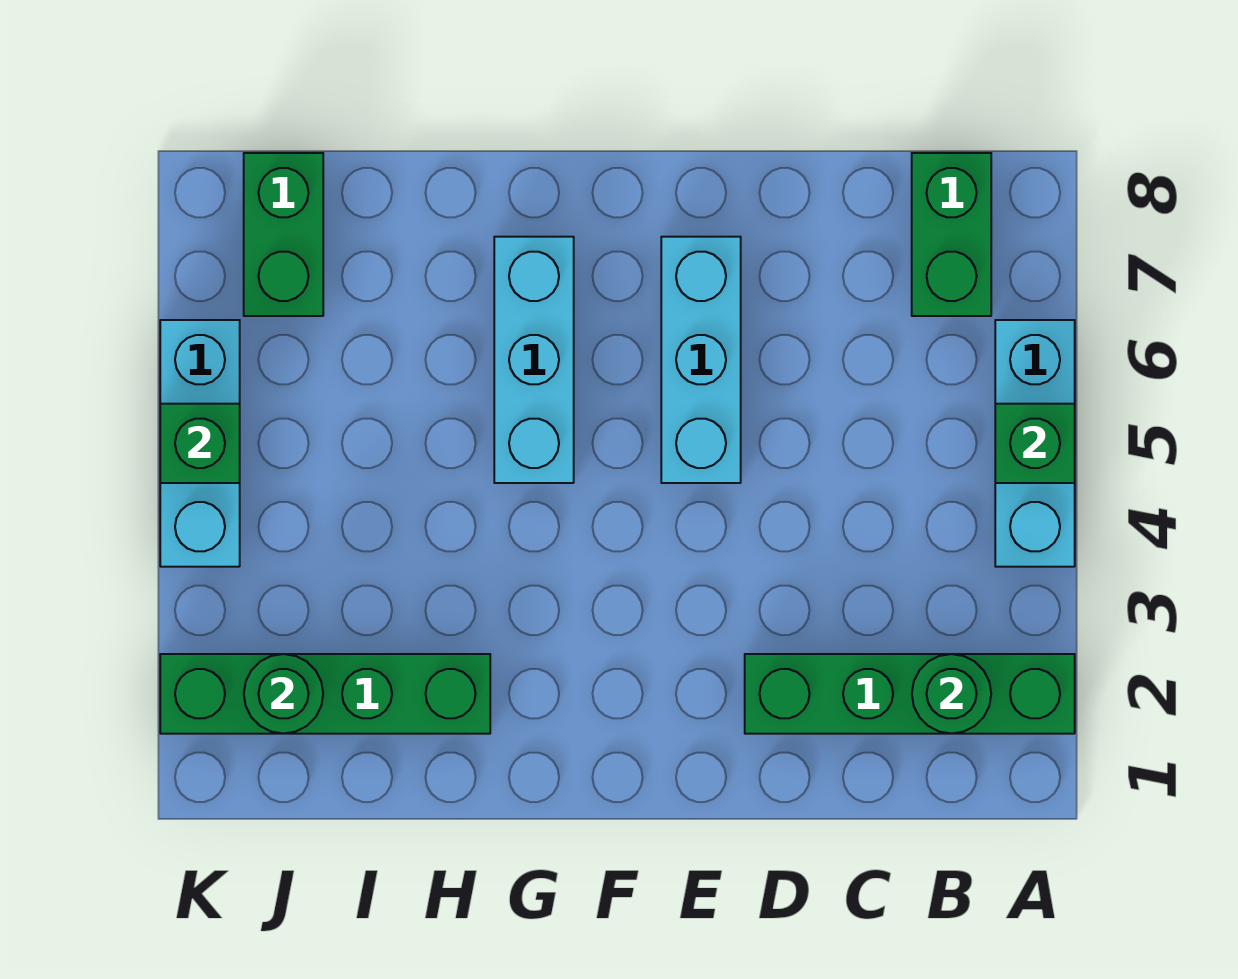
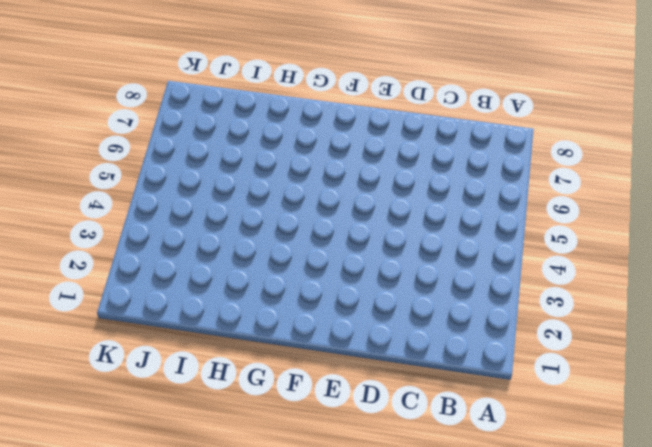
none -> green brick A2:D2 level 1
none -> cyan brick A4:A6 level 1
none -> green brick B7:B8 level 1

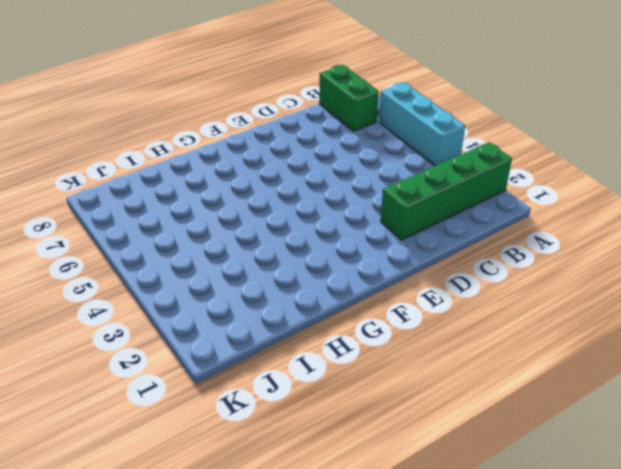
none -> cyan brick E5:E7 level 1
none -> cyan brick G5:G7 level 1
none -> green brick H2:K2 level 1

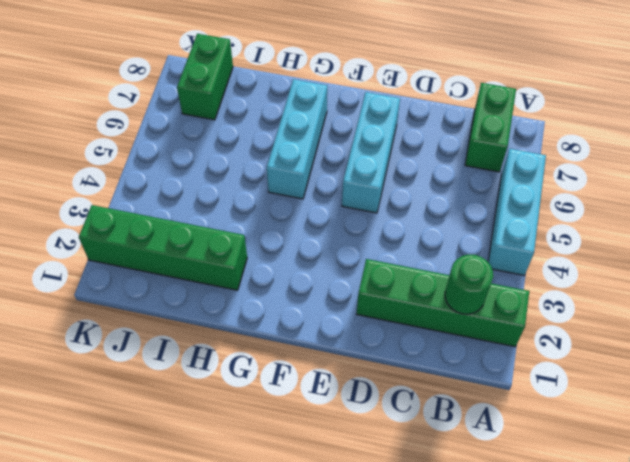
none -> cyan brick K4:K6 level 1
none -> green brick A5 level 2
none -> green round brick J2 level 2

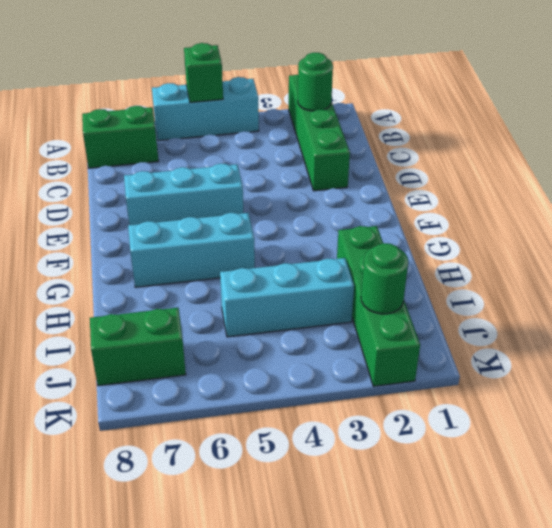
cyan brick I3:I5 level 1 -> cyan brick K4:K6 level 1
none -> green brick K5 level 2

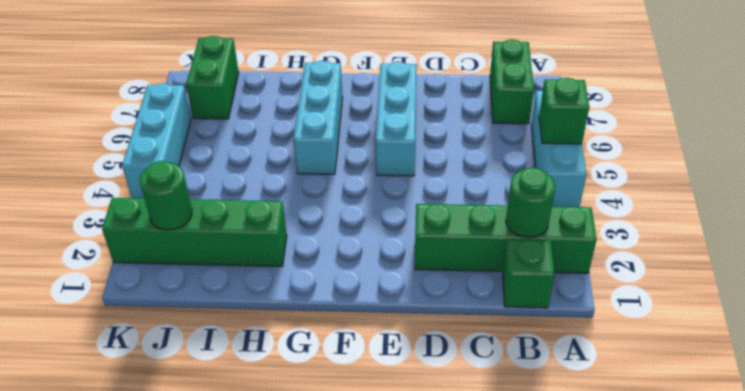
green brick B1 level 1 -> green brick K5 level 2

